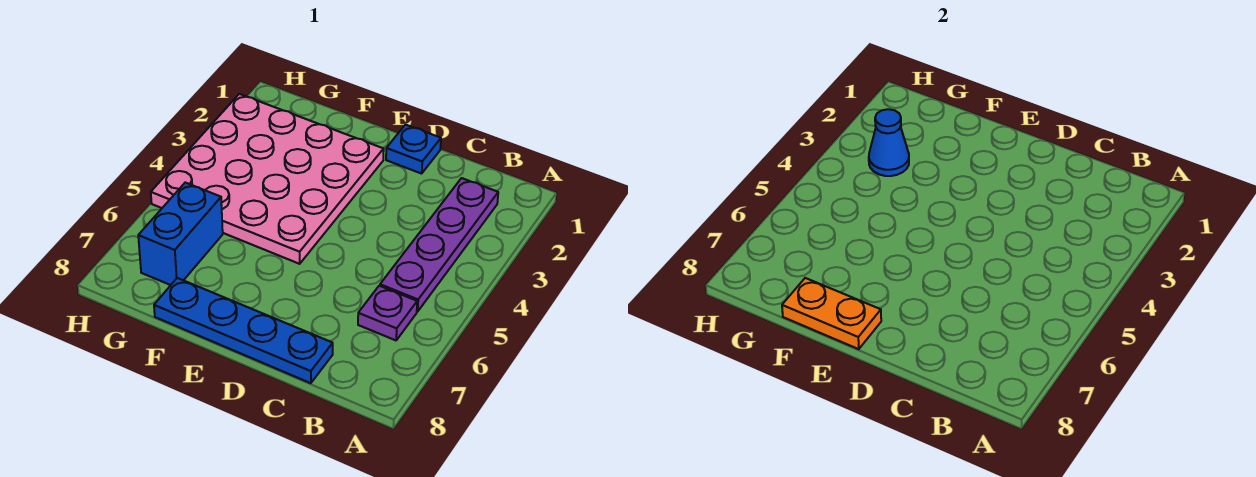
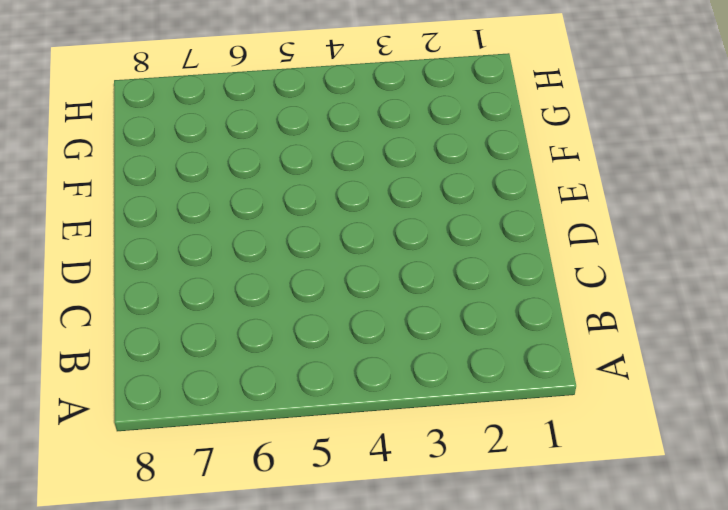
none -> purple plate B2:B5 level 1
none -> purple plate B6 level 1

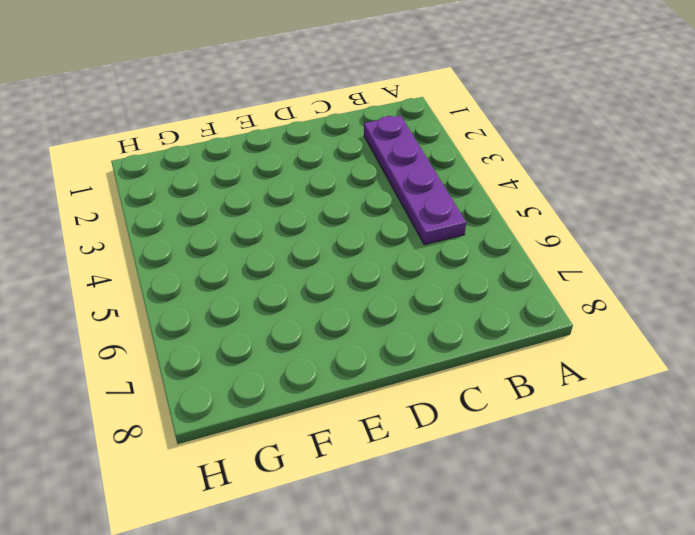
none -> purple plate B6 level 1
none -> blue plate C8:F8 level 1

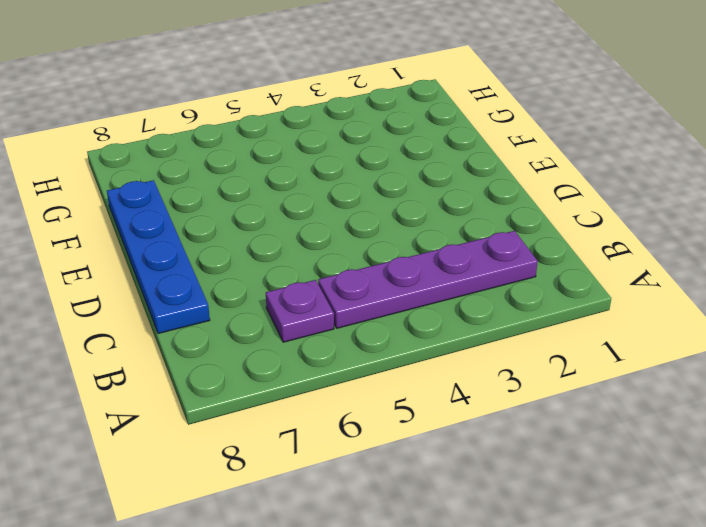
none -> blue plate D1 level 1
none -> pink plate E2:H5 level 1

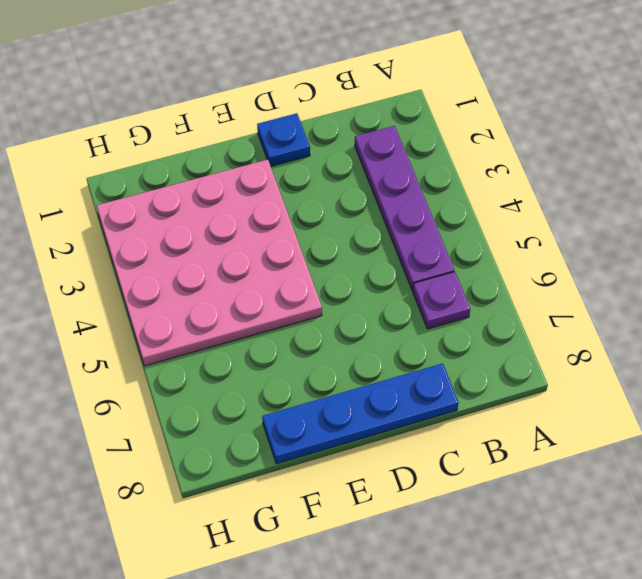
none -> blue brick G6:G7 level 1
none -> orange plate E8:F8 level 2

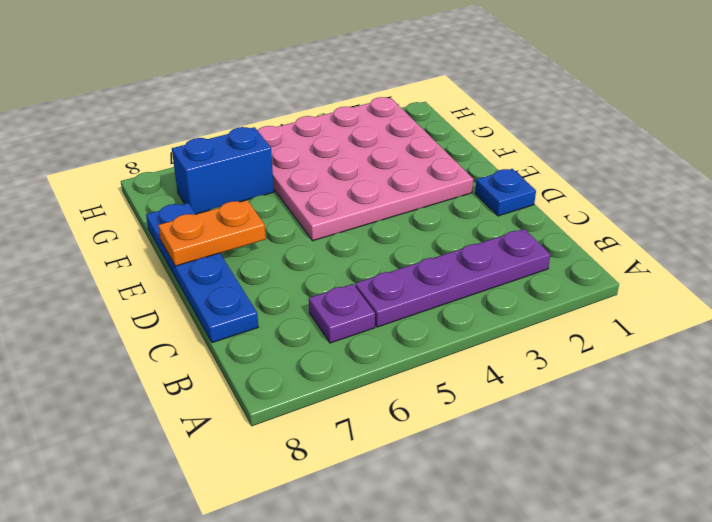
orange plate E7:E8 level 2 -> orange plate E8:F8 level 2
none -> blue cone G3 level 2

